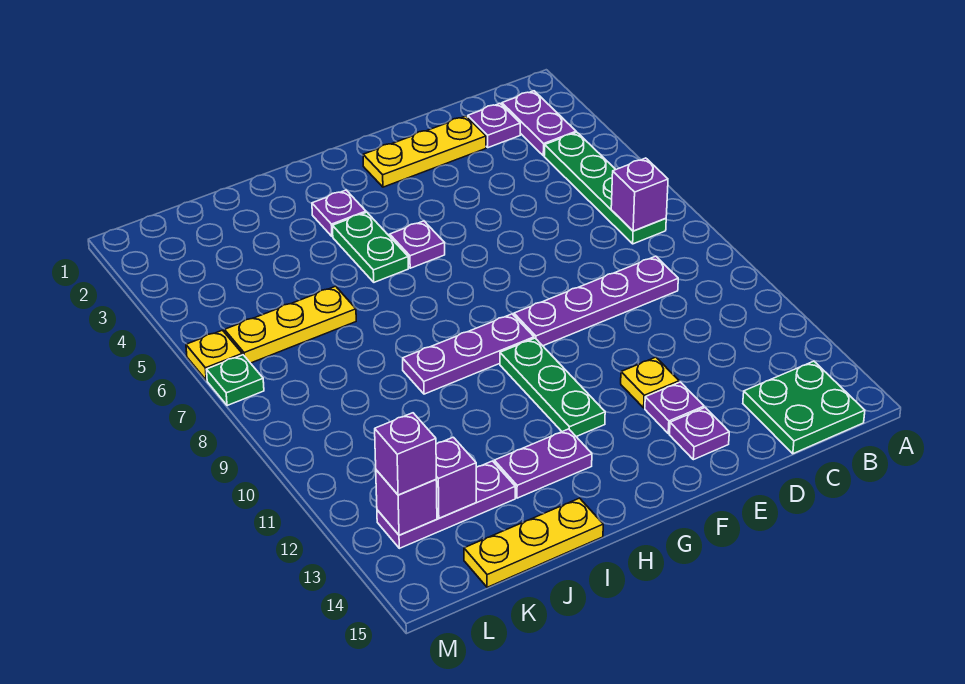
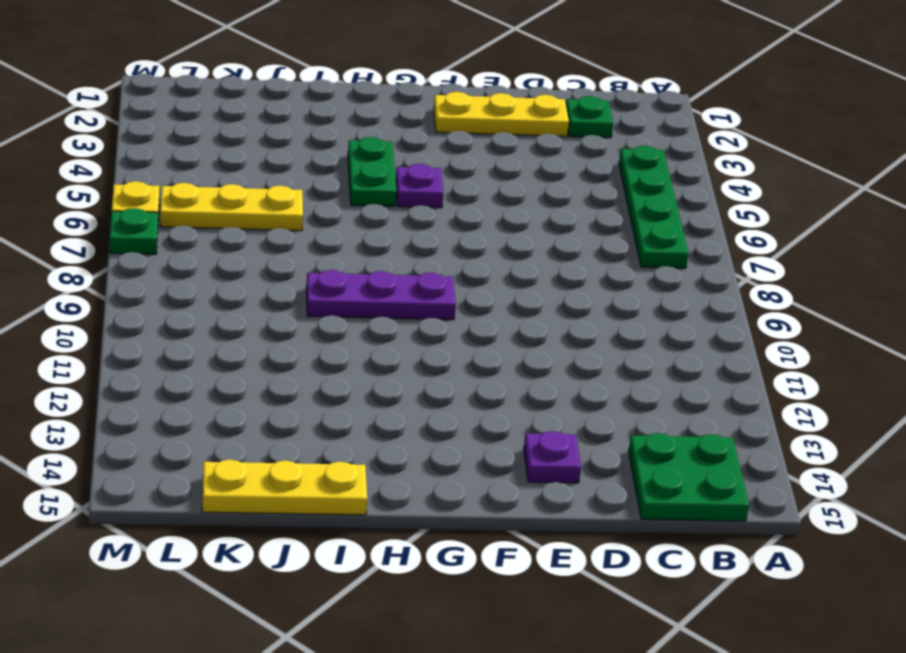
green plate C2 level 1 -> purple plate C2 level 1
none -> purple plate B2:B3 level 1
none -> purple plate C9:F9 level 1
none -> yellow plate E12 level 1

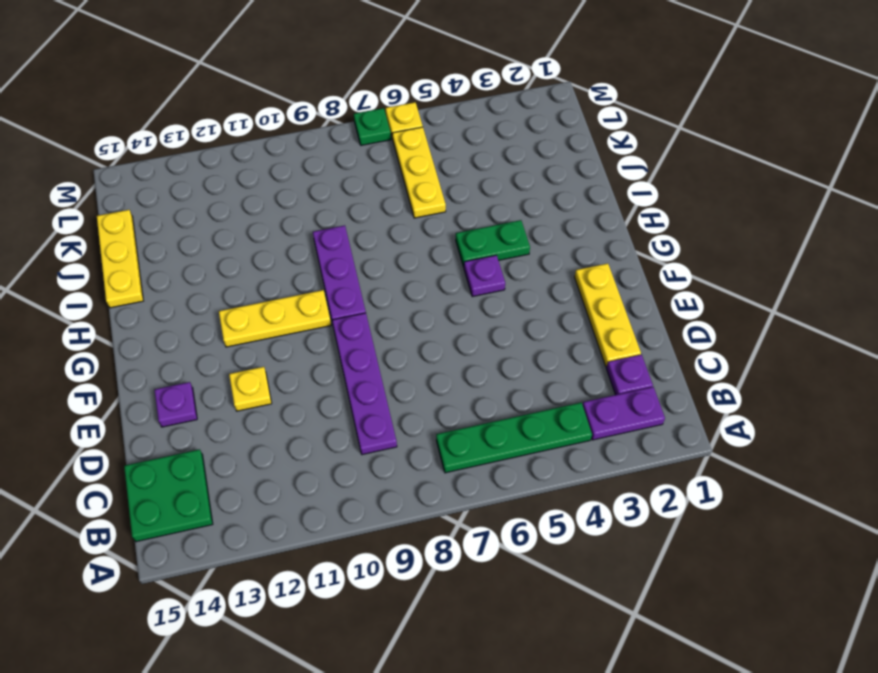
yellow plate G10:G12 level 1 -> green plate G10:G12 level 1
none -> purple plate E13 level 1
none -> purple plate H3 level 1
none -> purple plate H13:I13 level 1

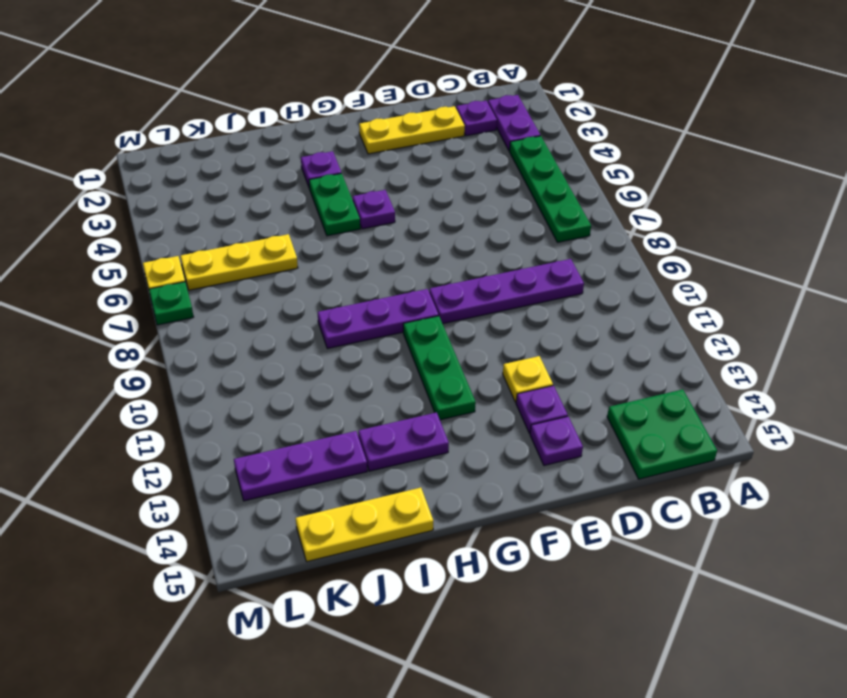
none -> purple brick B7 level 2
none -> purple brick K13 level 2
none -> purple brick L13 level 2

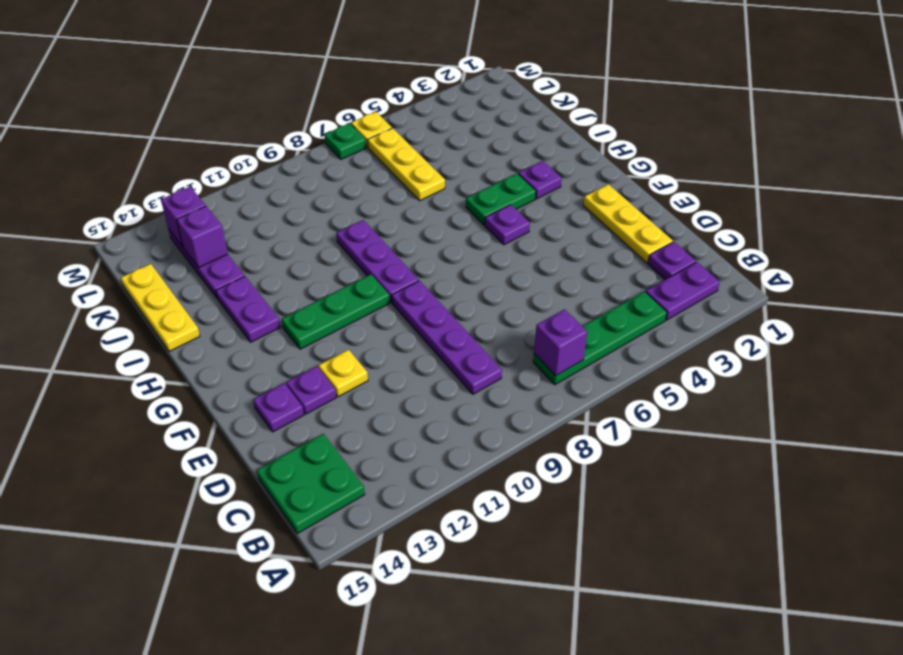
none -> purple brick L13 level 3

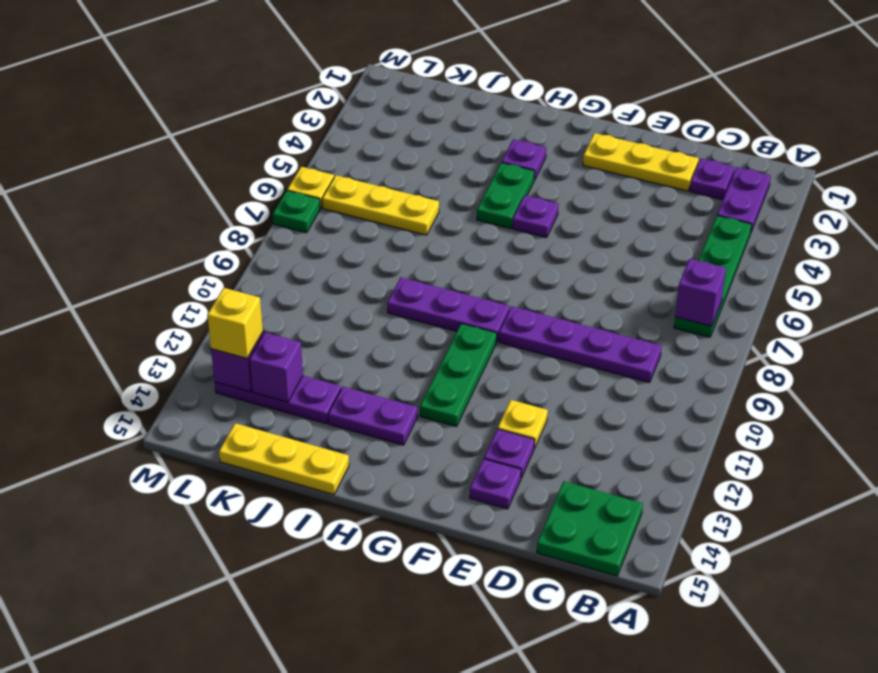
yellow brick L13 level 3 -> purple brick L13 level 3

